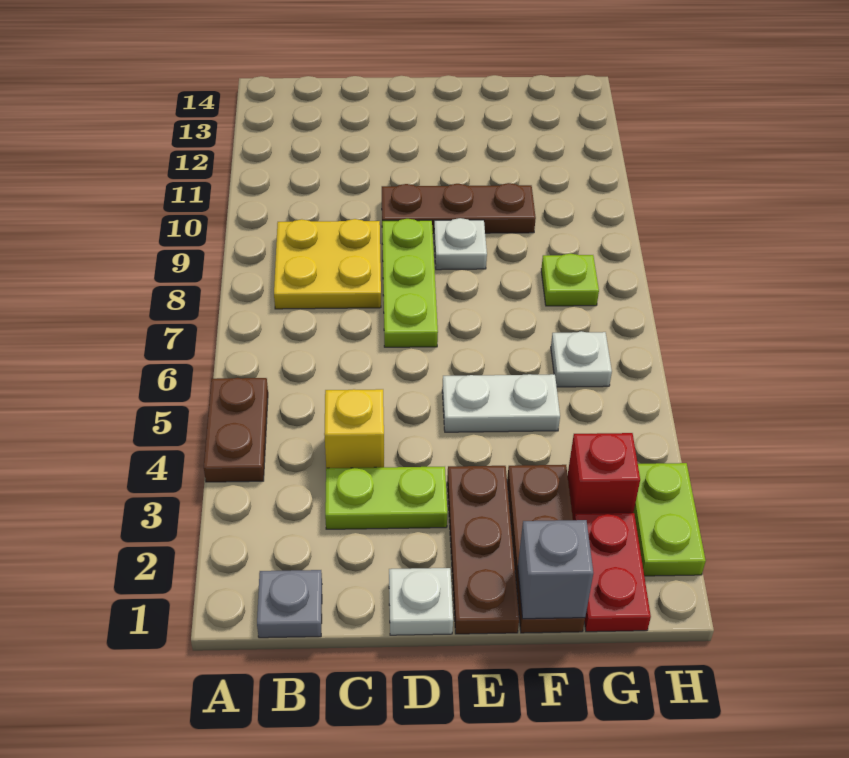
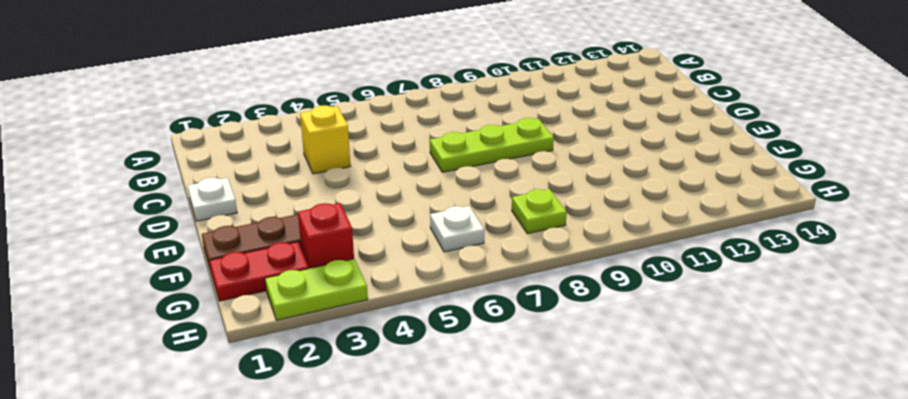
none -> brown plate A4:A5 level 1
none -> grey plate B1 level 1
none -> yellow plate B8:C9 level 1

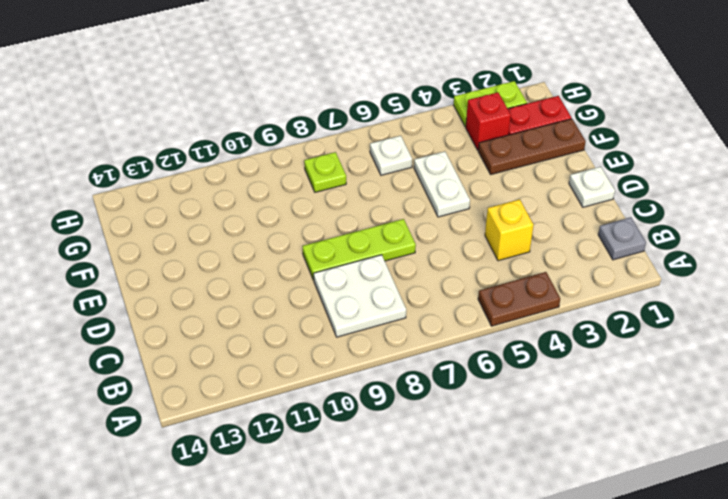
white plate B8:C9 level 1 -> yellow plate B8:C9 level 1
none -> lime plate C3:D3 level 1
none -> brown plate D10:F10 level 1
none -> brown plate E1:E3 level 1

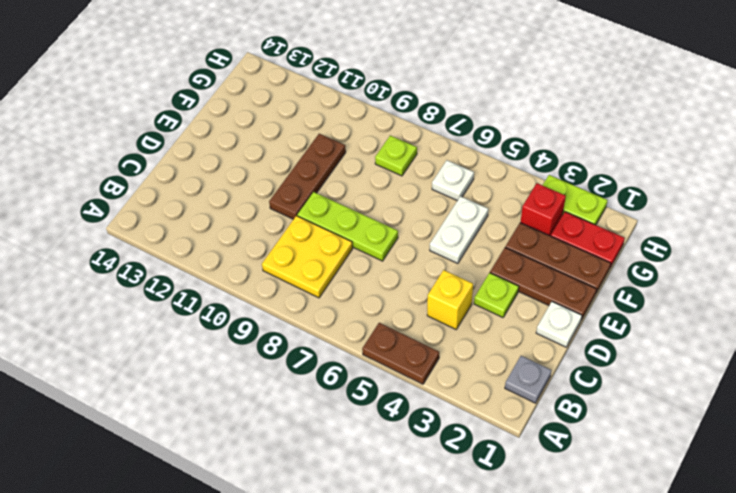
lime plate D3 level 1 -> lime plate C3:D3 level 1
none -> white plate E9 level 1
none -> grey brick F1 level 2

